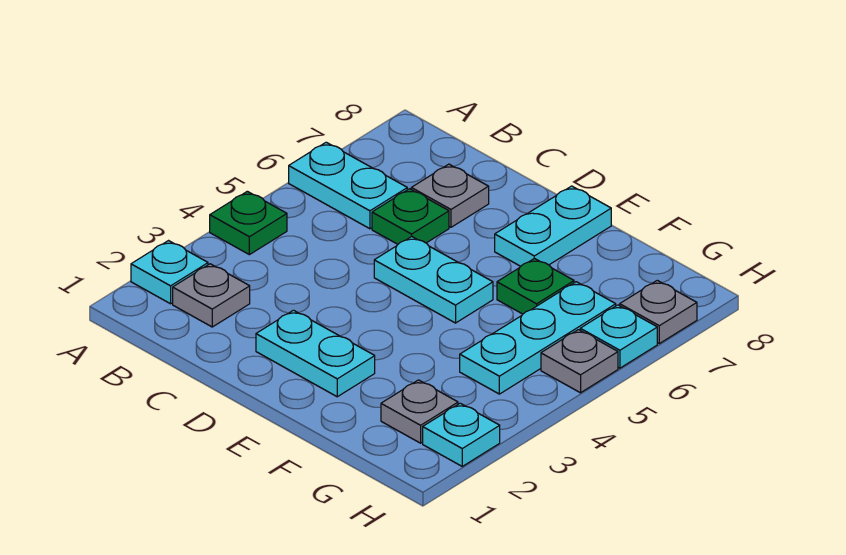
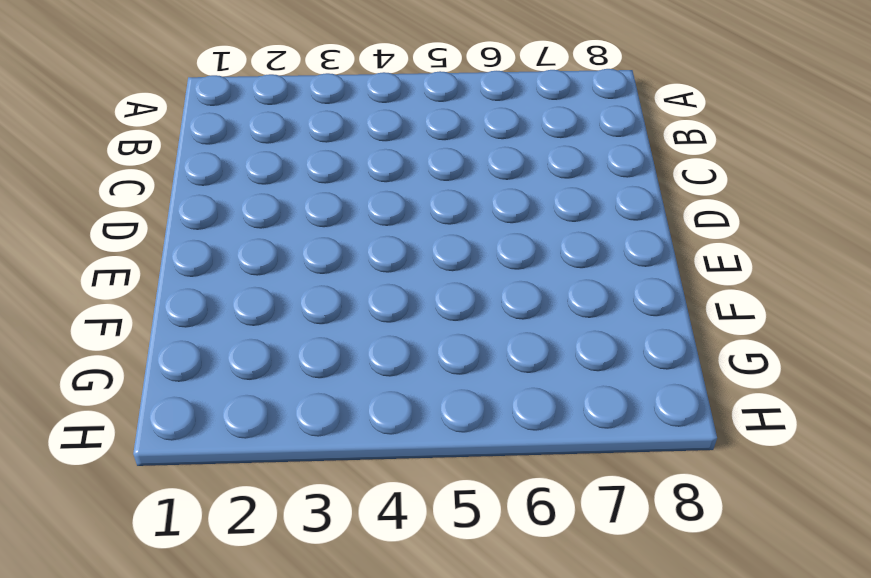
none -> cyan plate A2 level 1
none -> green plate A4 level 1
none -> cyan plate A6:B6 level 1

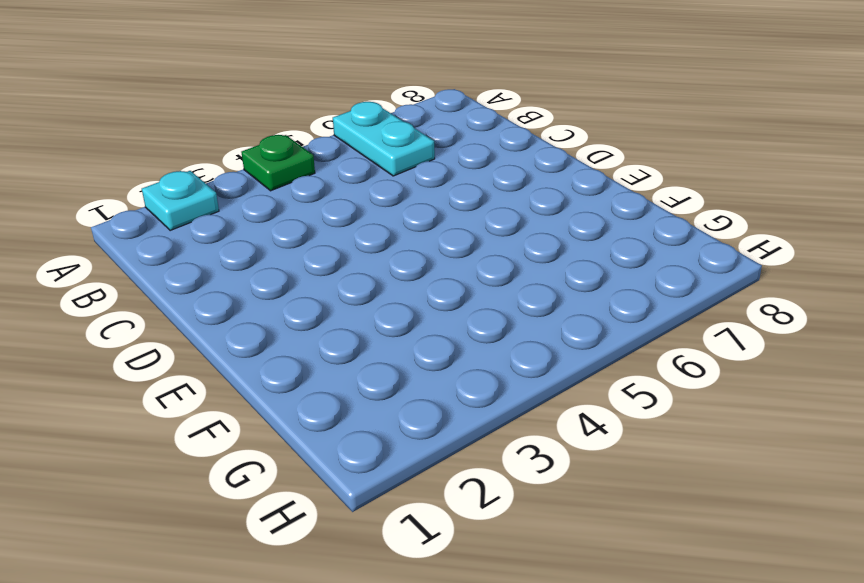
none -> grey plate B2 level 1
none -> green plate C6 level 1
none -> grey plate C7 level 1

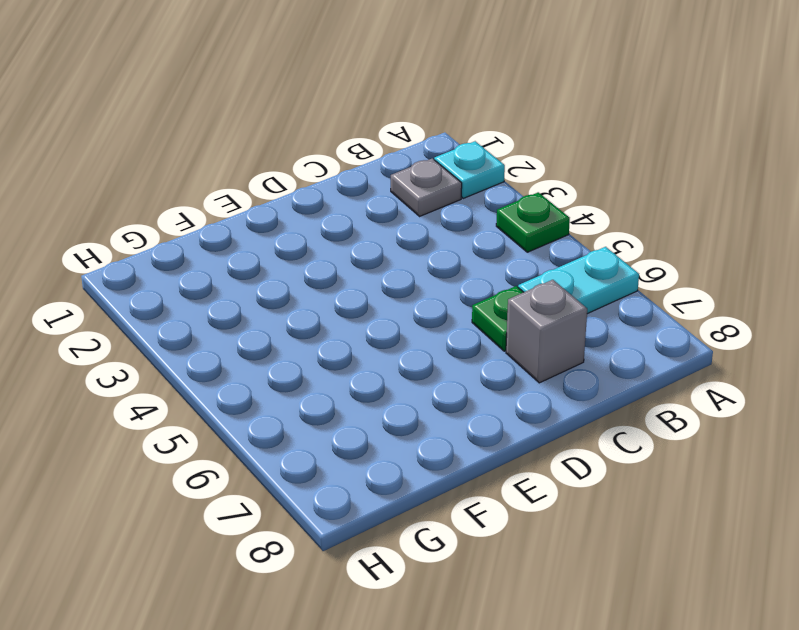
grey brick C7 level 1 -> grey plate C7 level 1
none -> cyan plate D2:E2 level 1
none -> cyan plate D5:E5 level 1
none -> cyan plate E7:E8 level 1

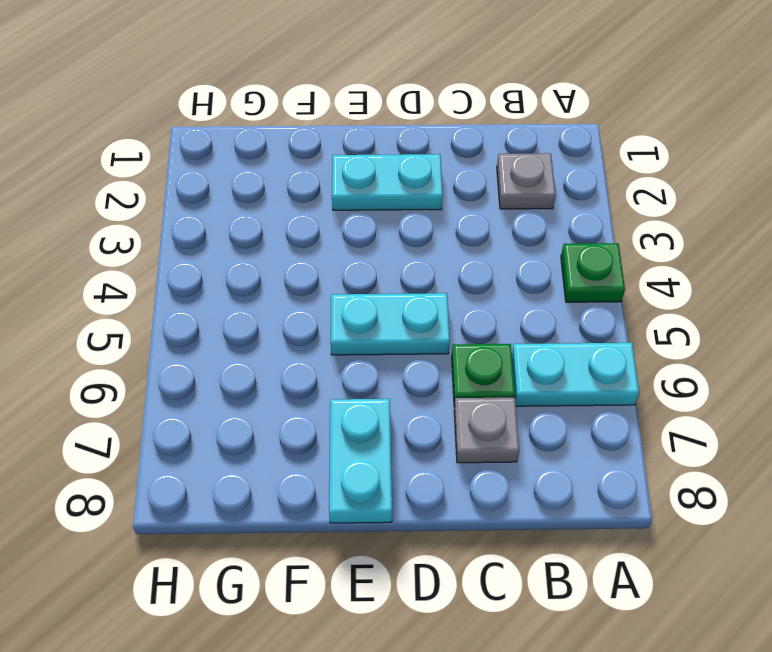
none -> cyan plate A2 level 1
none -> green plate F6 level 1
none -> grey plate G2 level 1

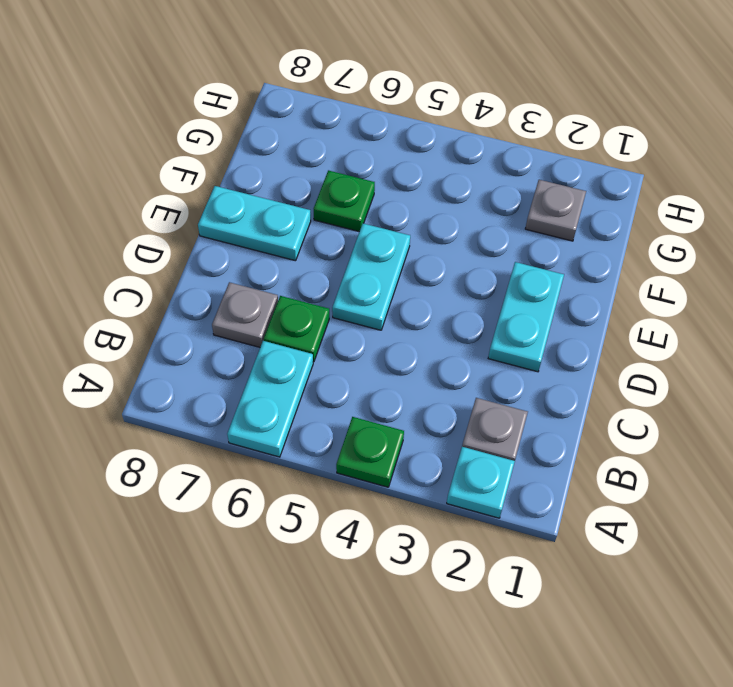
none -> cyan plate G4:G6 level 1
none -> cyan plate H2 level 1
none -> grey plate H5 level 1

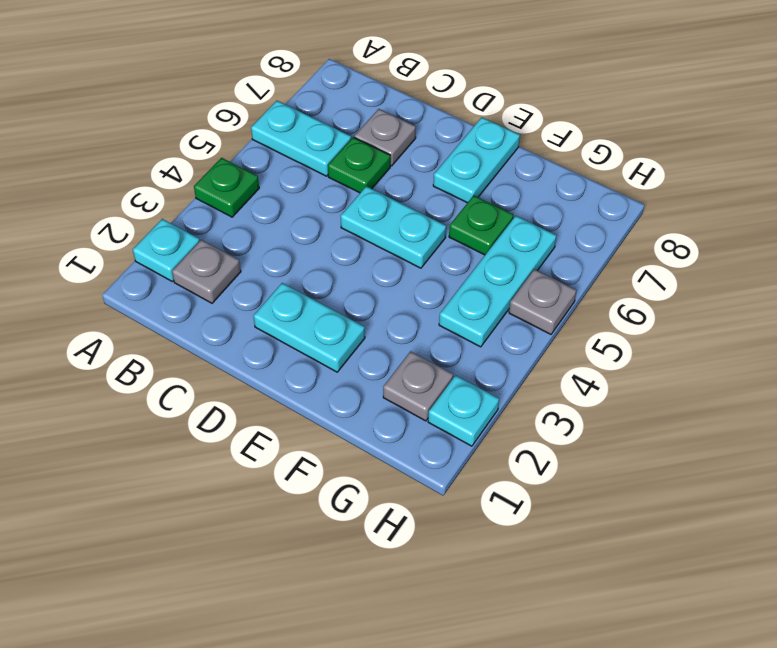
none -> cyan plate H6 level 1
none -> grey plate H7 level 1

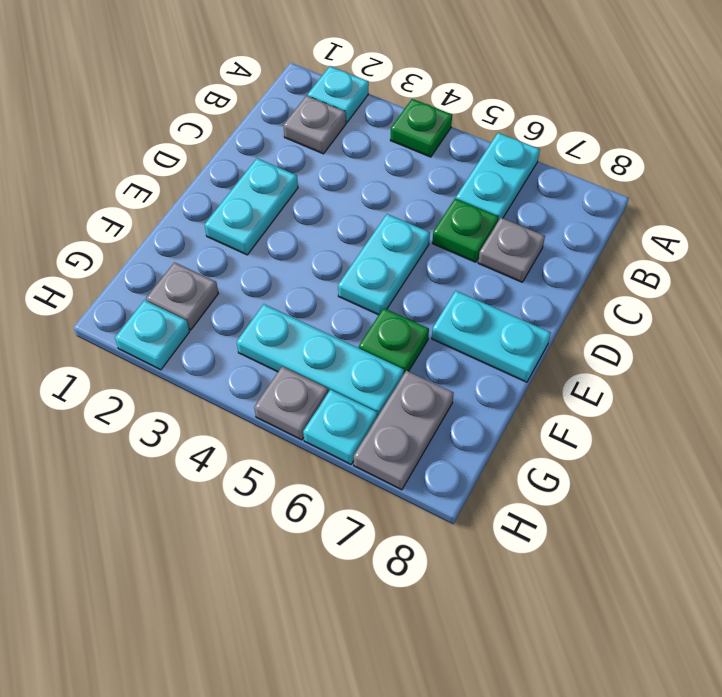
grey plate G7:H7 level 1 -> grey plate H7 level 1

